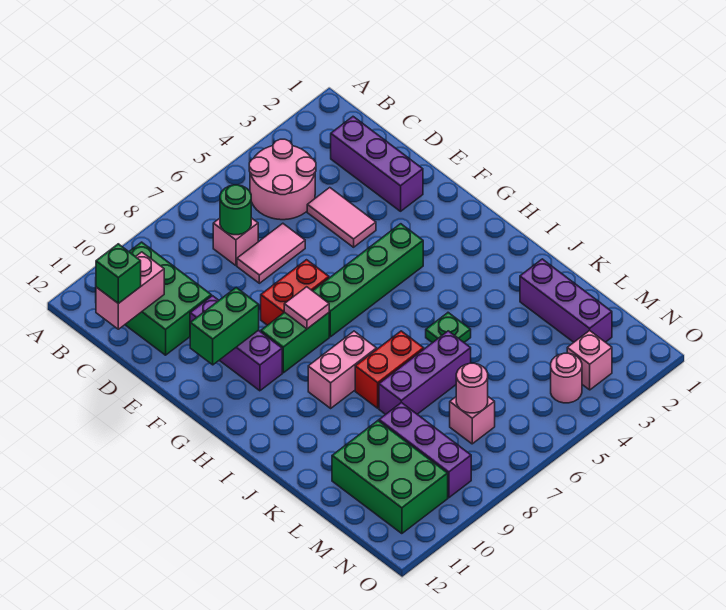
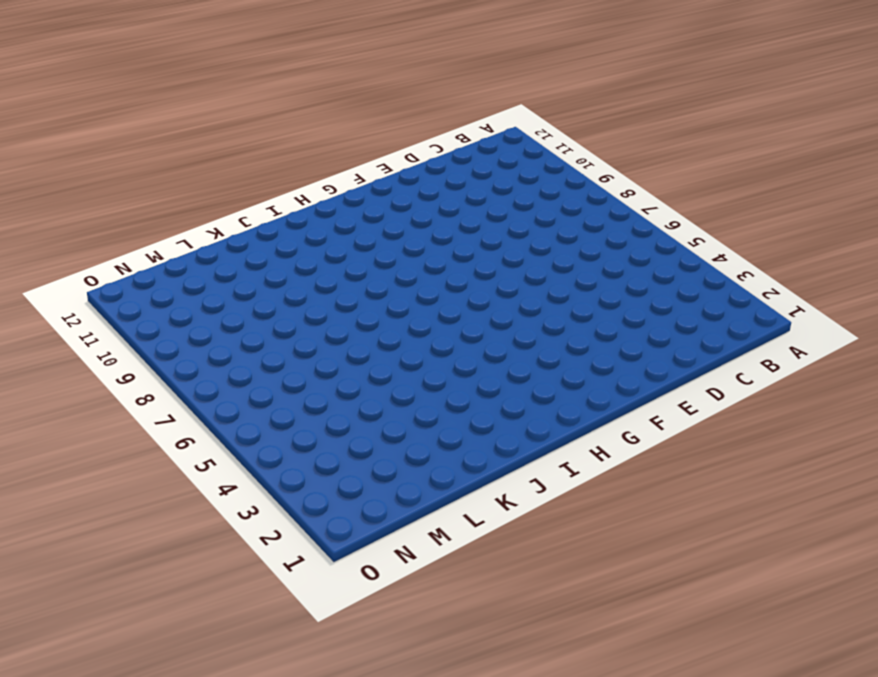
none -> pink round brick B4:C5 level 1
none -> green brick B10:D11 level 1
none -> purple brick C2:E2 level 1

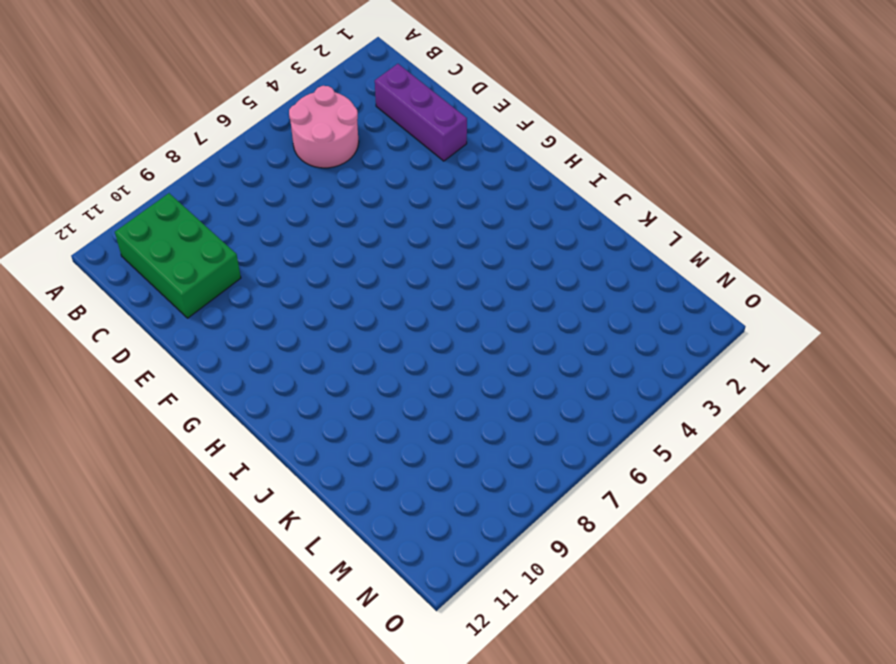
none -> pink brick C7 level 1
none -> pink tile D4:E4 level 1
none -> pink tile D6:D7 level 1

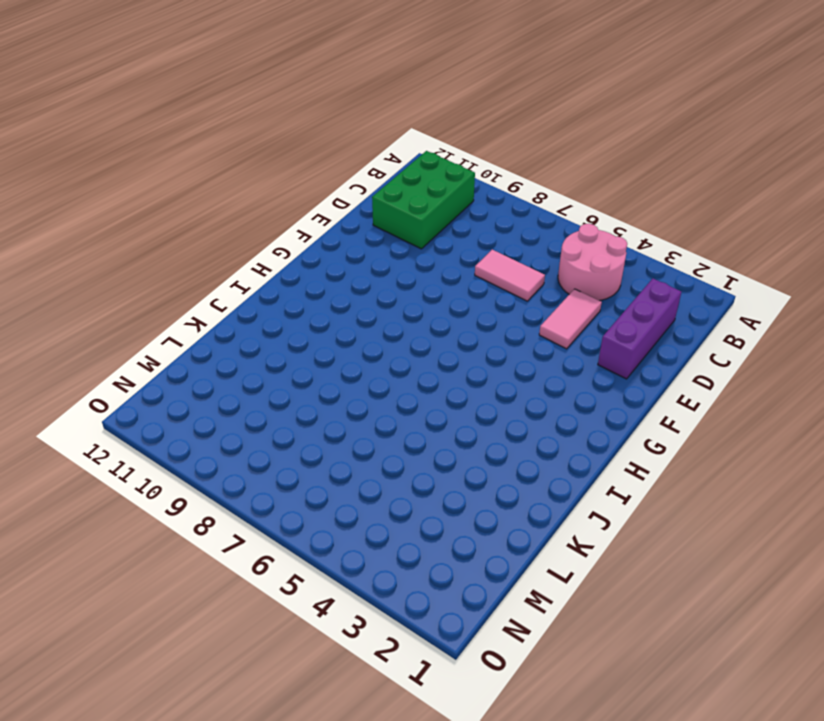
none -> pink brick C7 level 1
none -> purple brick E10:G10 level 1
none -> red brick F7:F8 level 1

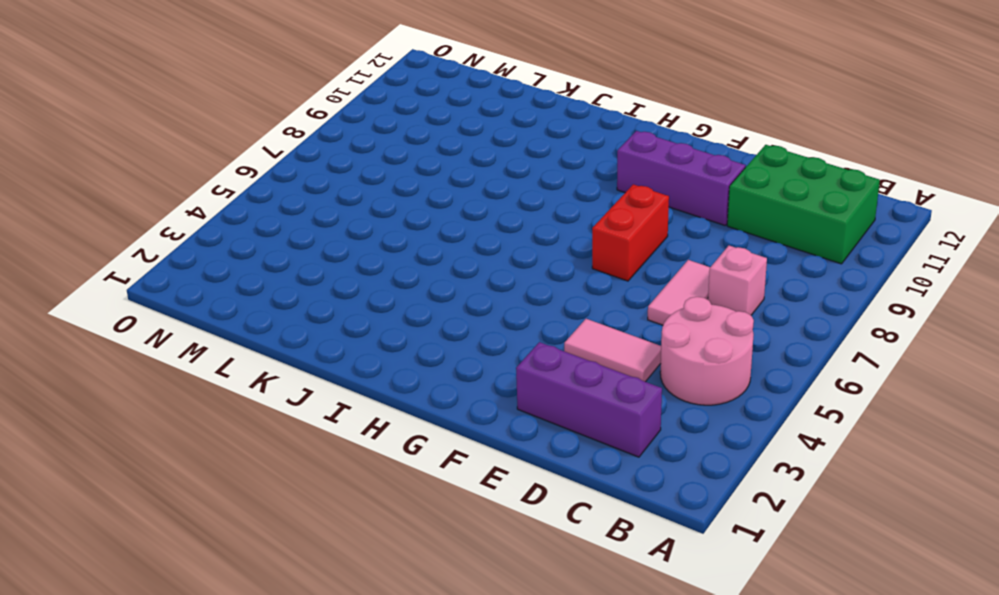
none -> green brick G4:G7 level 1
none -> green brick G8:G9 level 1
none -> pink brick I8:I9 level 1

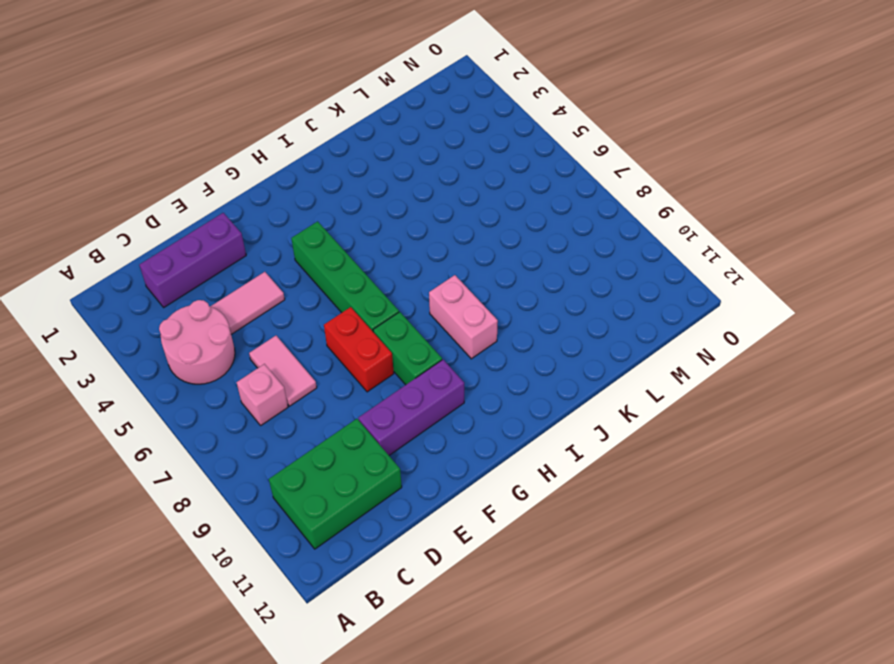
none -> green plate J5 level 1
none -> red brick J7:J8 level 1
none -> purple brick K2:M2 level 1

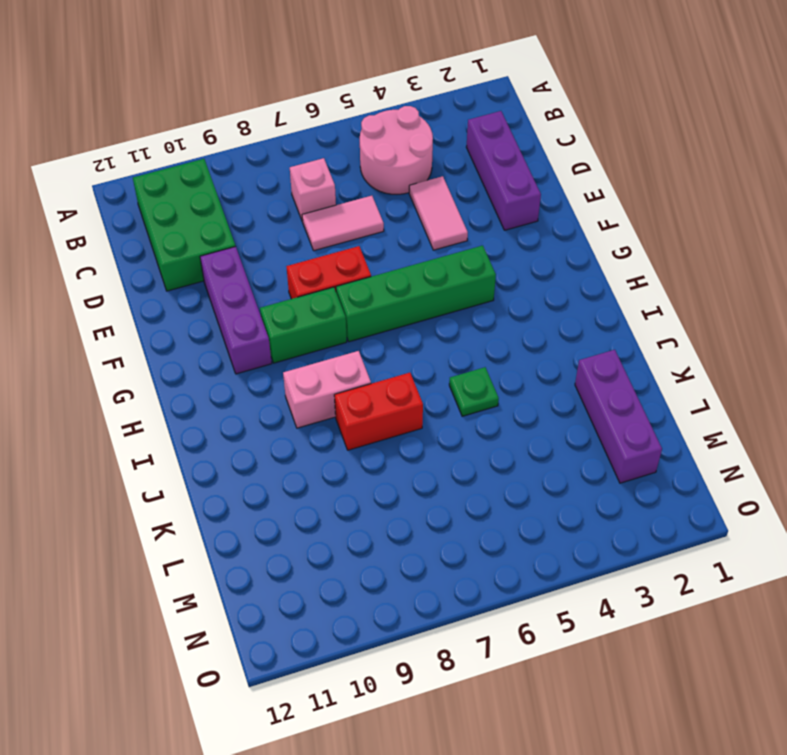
none -> purple brick K6:K8 level 1
none -> purple brick L9:N9 level 1
none -> green brick L10:N11 level 1

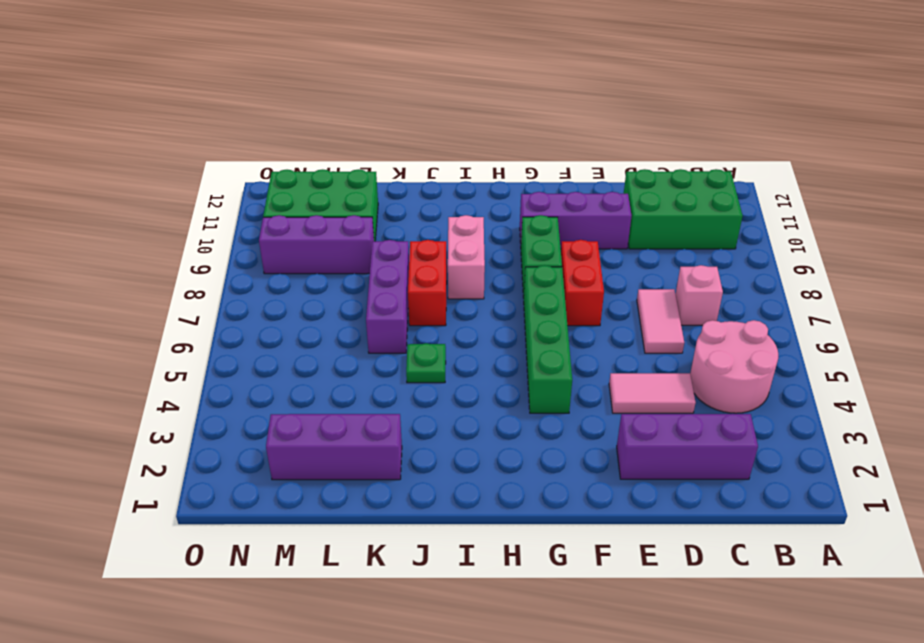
none -> pink brick M7 level 1
none -> pink brick N3 level 1
none -> pink round brick N4 level 1

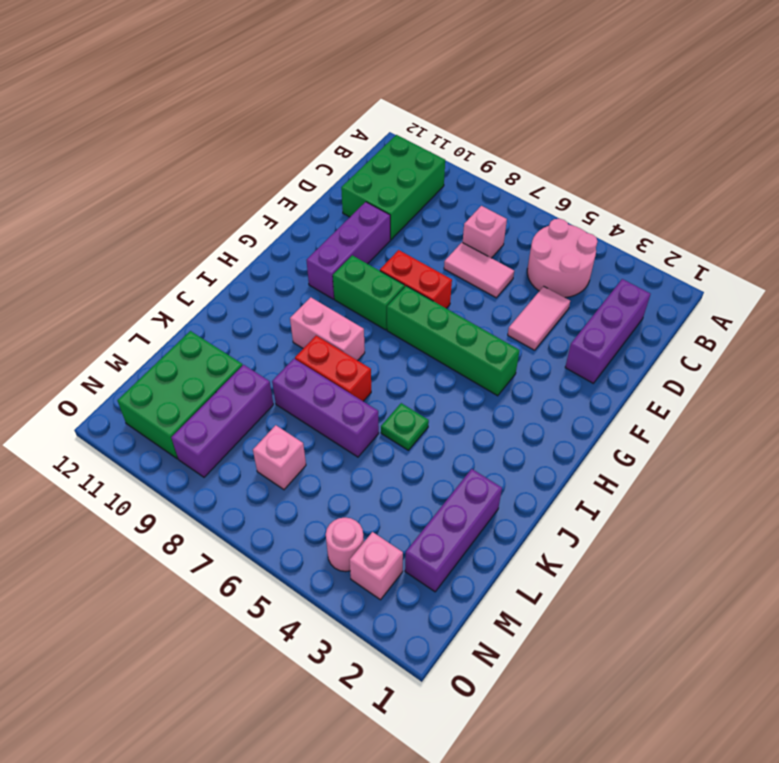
none -> green round brick C7 level 2
none -> pink brick C11:C12 level 2
none -> green brick F10:F11 level 2

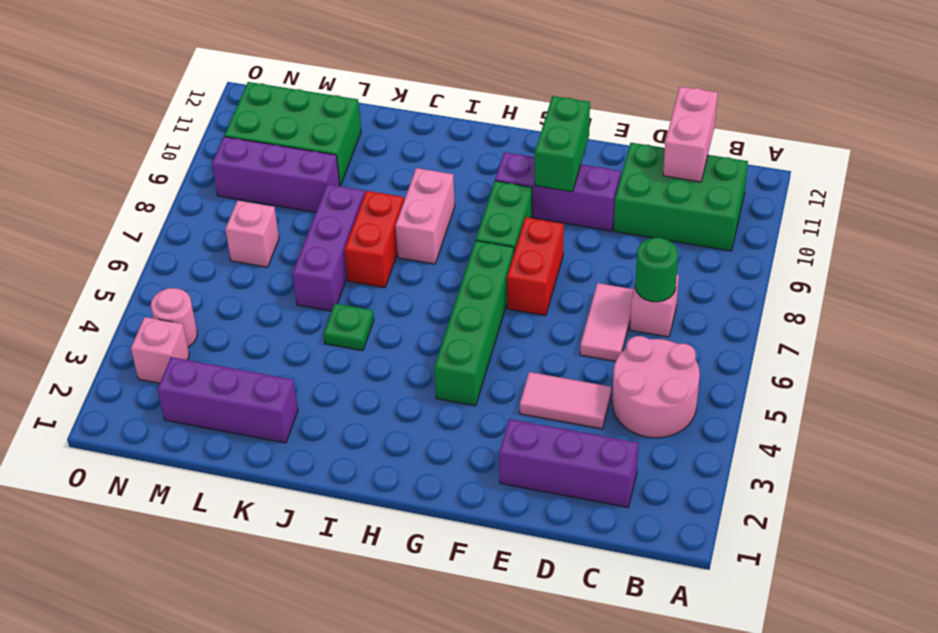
none -> pink tile G8 level 2
none -> pink round brick M7 level 2
none -> green brick C12 level 3

